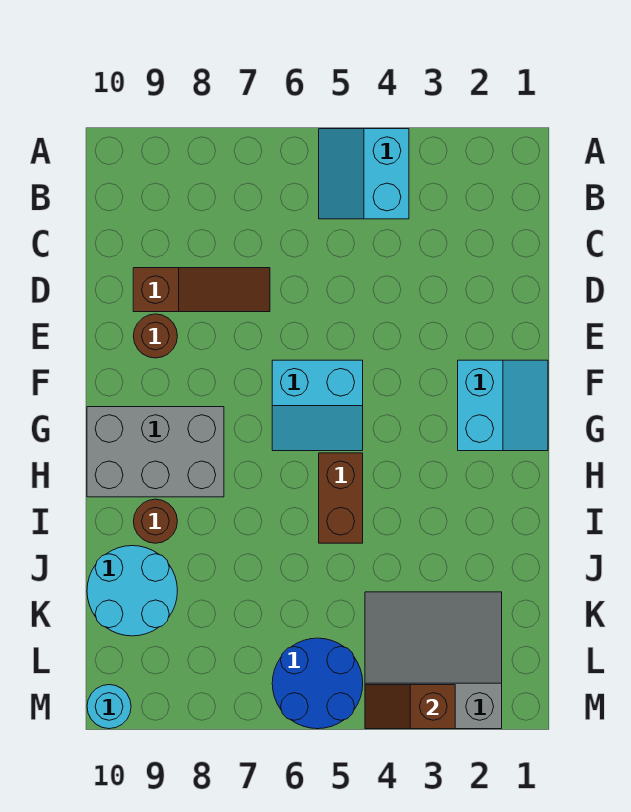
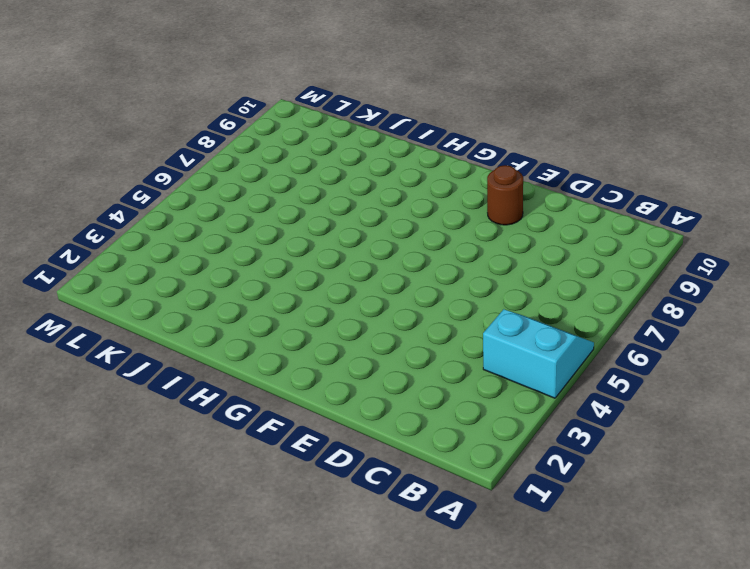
none -> brown slope D7:D9 level 1 top 9
none -> cyan slope F1:G2 level 1 top 2
none -> cyan slope F5:G6 level 1 top F

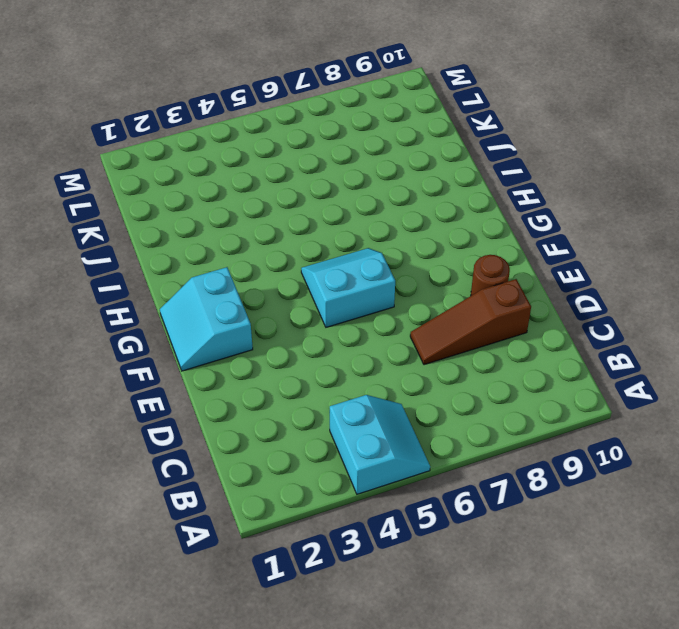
none -> grey brick G8:H10 level 1
none -> brown brick H5:I5 level 1
none -> brown round brick I9 level 1

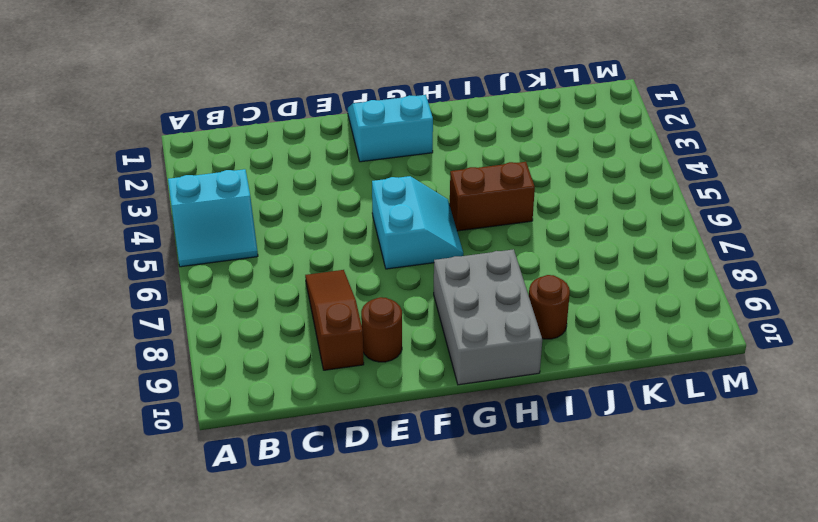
none -> cyan round brick J9:K10 level 1
none -> grey slope K2:M4 level 1 top M
none -> blue round brick L5:M6 level 1

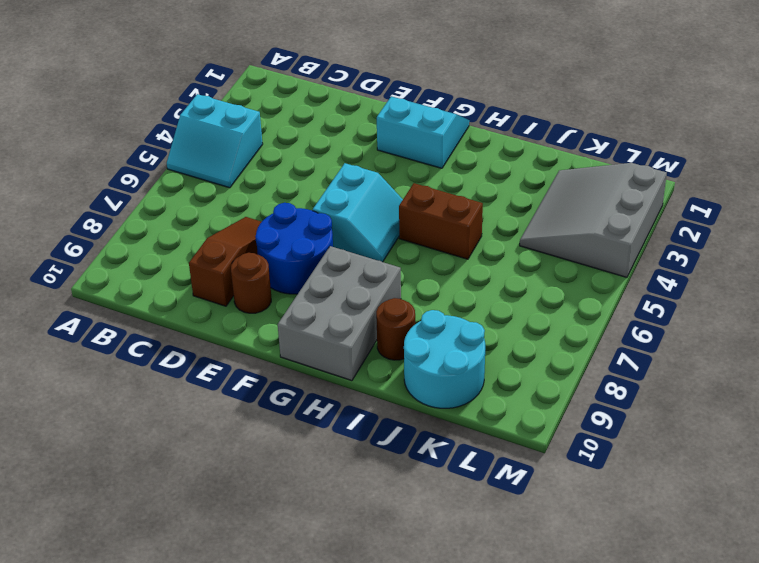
blue round brick E7:F8 level 1 -> blue round brick L5:M6 level 1
none -> cyan round brick M10 level 1
none -> brown slope M3:M4 level 2 top 3

